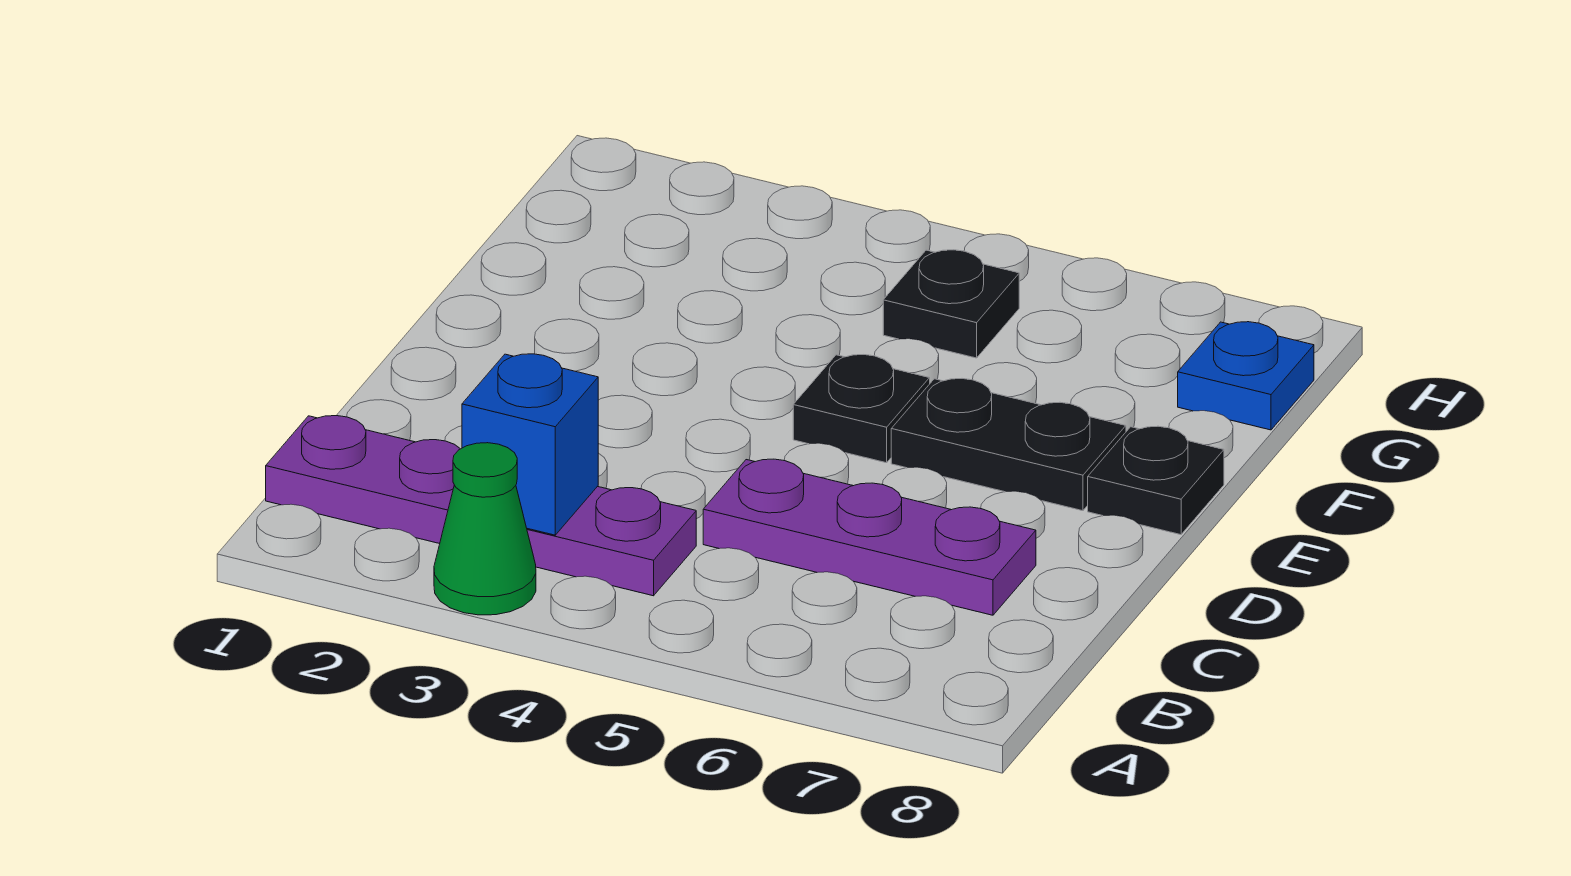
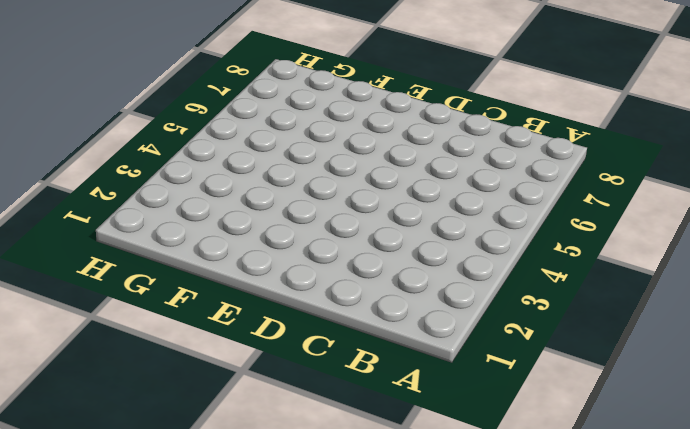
none -> green cone A3 level 1
none -> purple plate B1:B4 level 1

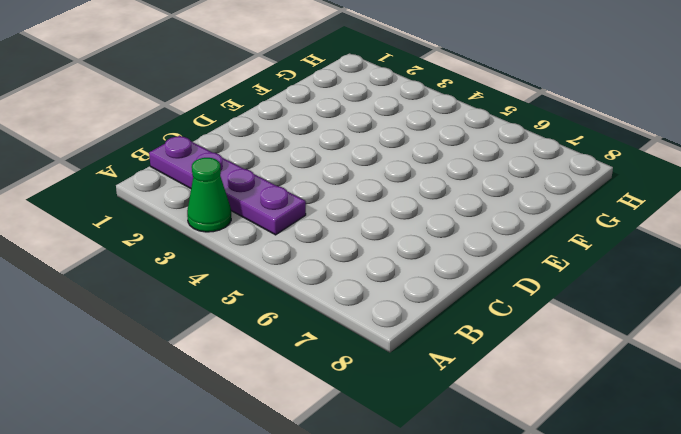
none -> purple plate C5:C7 level 1
none -> black plate E5 level 1

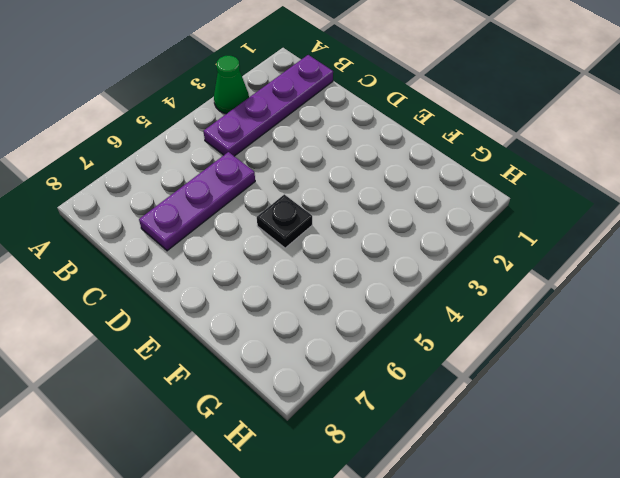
none -> black plate E6:E7 level 1
none -> black plate E8 level 1

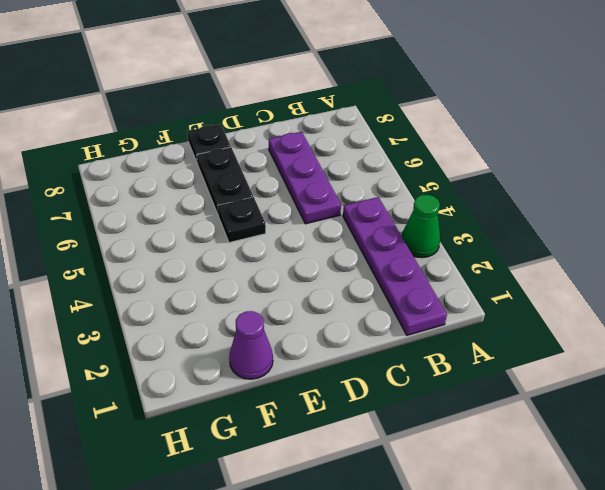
purple cone F1 level 1 -> none
none -> black plate G5 level 1
none -> blue plate G8 level 1

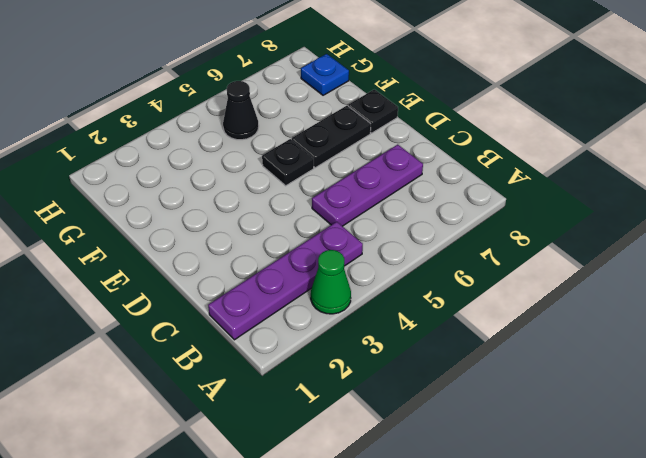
black cone G5 level 1 -> black plate G5 level 1
none -> blue brick B3 level 2

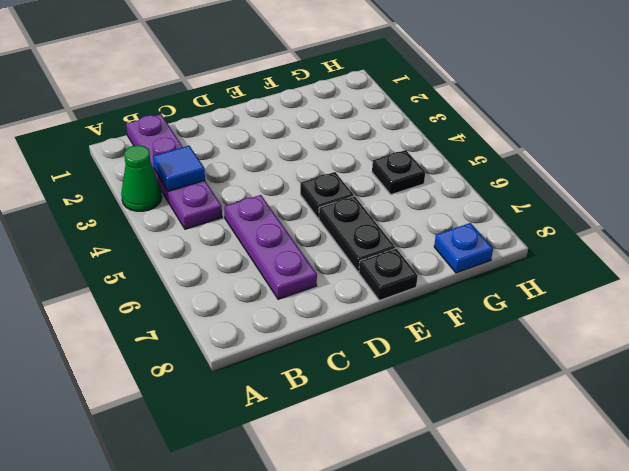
blue tile B3 level 2 -> blue brick B3 level 2

